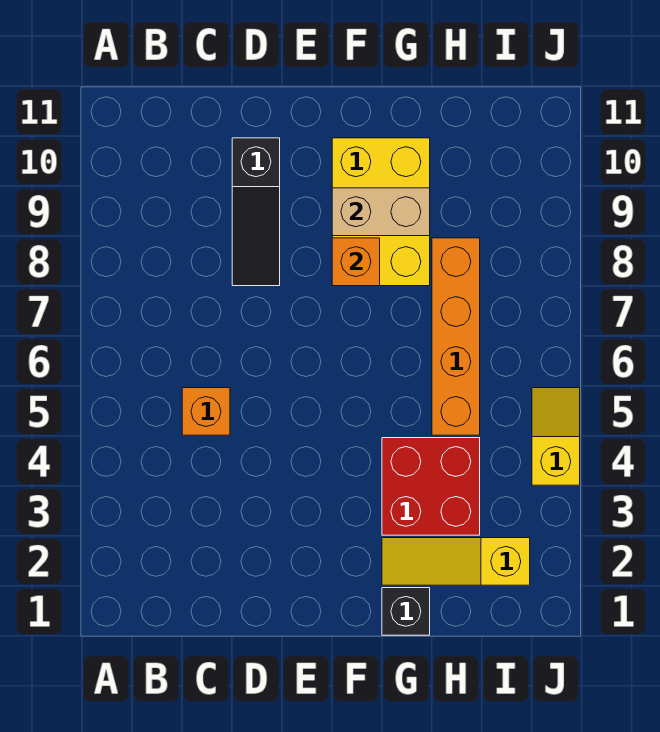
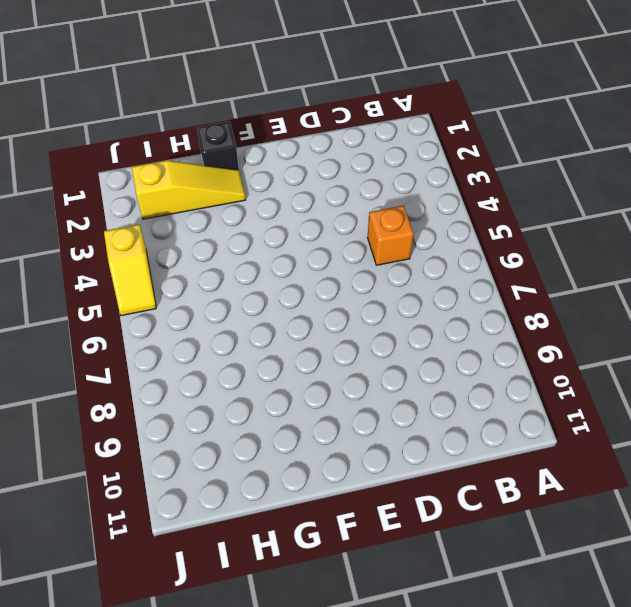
none -> black slope D8:D10 level 1 top 10
none -> yellow brick F8:G10 level 1

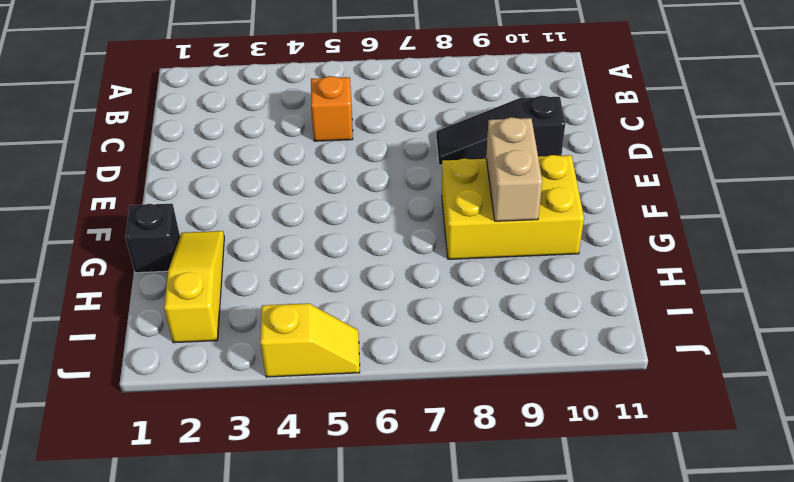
none -> red brick G3:H4 level 1
none -> orange brick H5:H8 level 1

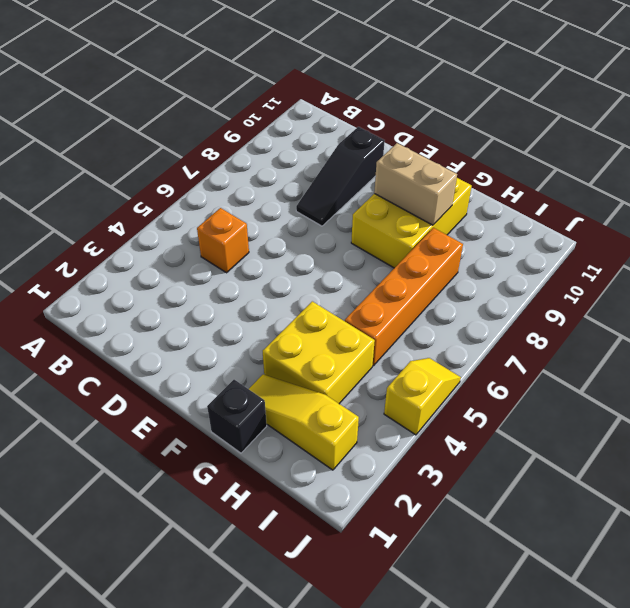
yellow brick G3:H4 level 1 -> red brick G3:H4 level 1
none -> orange brick F8 level 2

